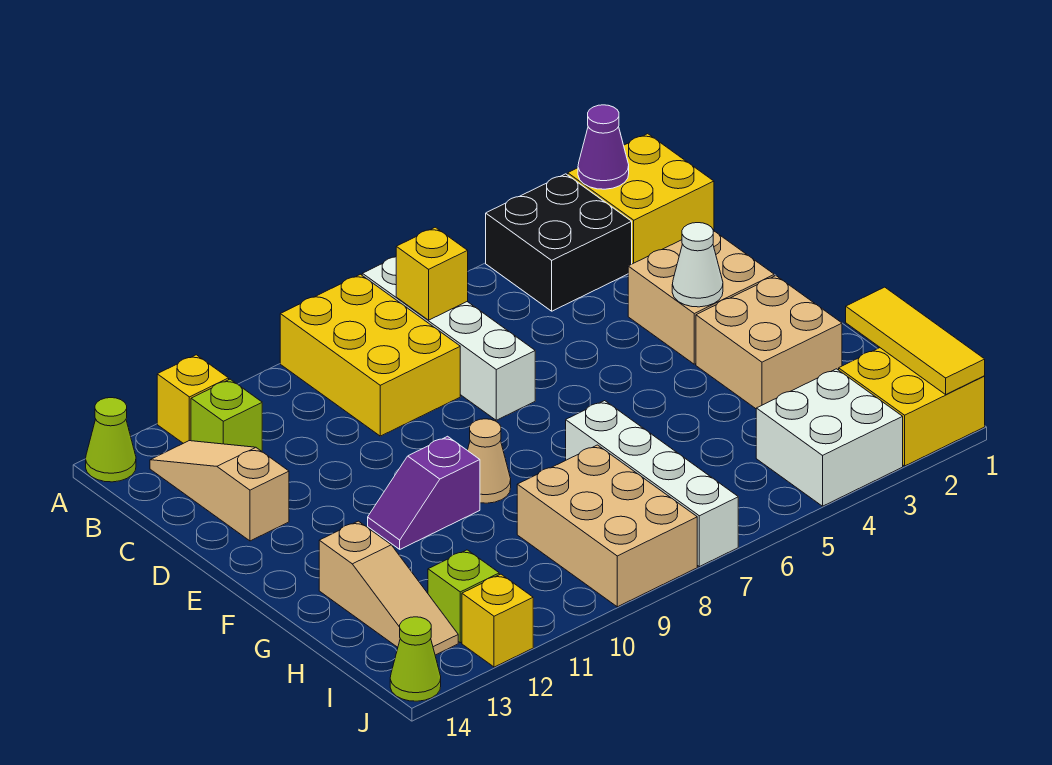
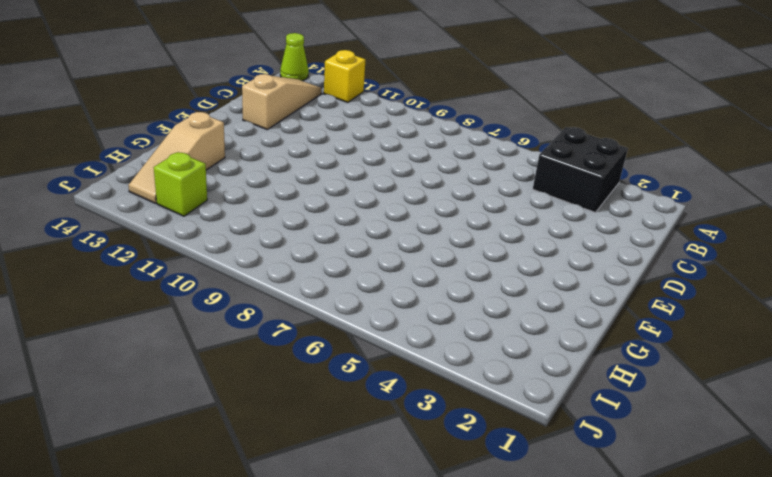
none -> yellow brick A1:B2 level 1
none -> white brick A7:D7 level 1
none -> yellow brick A8:C9 level 1

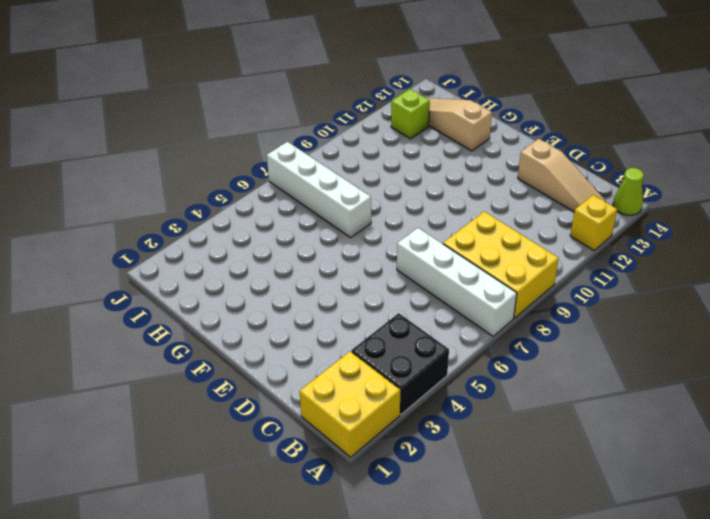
none -> lime brick B12 level 1
none -> tan brick D2:E3 level 1
none -> tan brick F2:G3 level 1

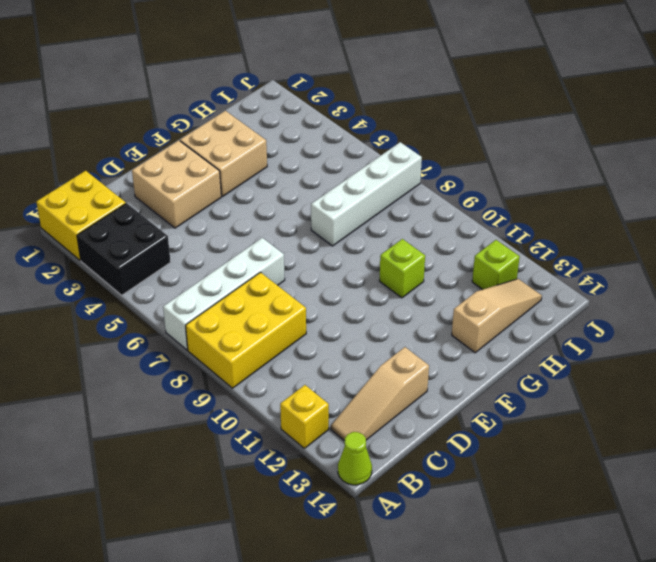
lime brick G10 level 1 -> lime brick B12 level 1
none -> tan cone F9 level 1
none -> purple slope F10:F11 level 1 top 10
none -> tan brick H8:J9 level 1

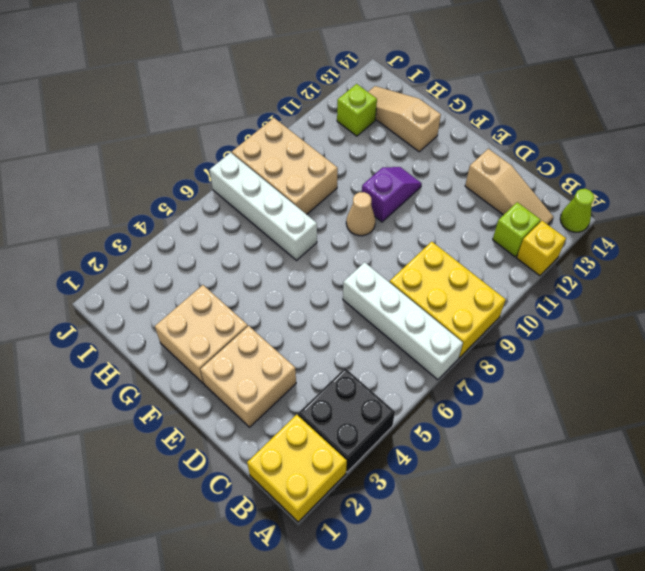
none -> yellow brick I1:J2 level 1
none -> white brick I3:J4 level 1
none -> yellow brick J12 level 1

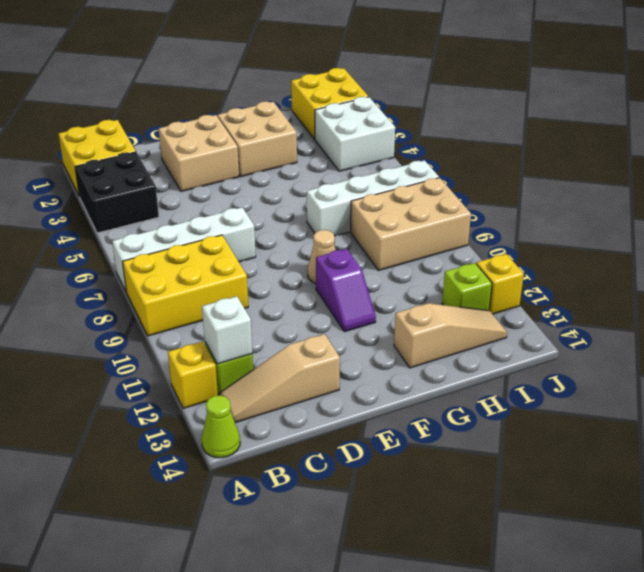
white brick B12 level 2 -> none
none -> lime cone J14 level 1
none -> purple cone A2 level 2
none -> yellow brick B7 level 2

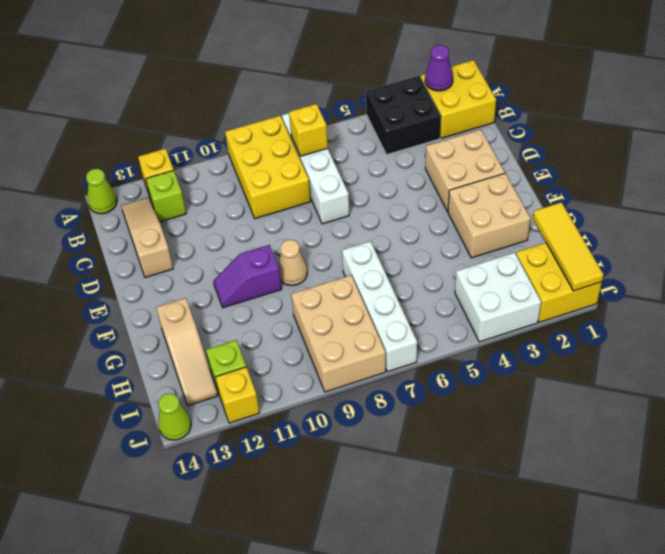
none -> white cone E3 level 2

